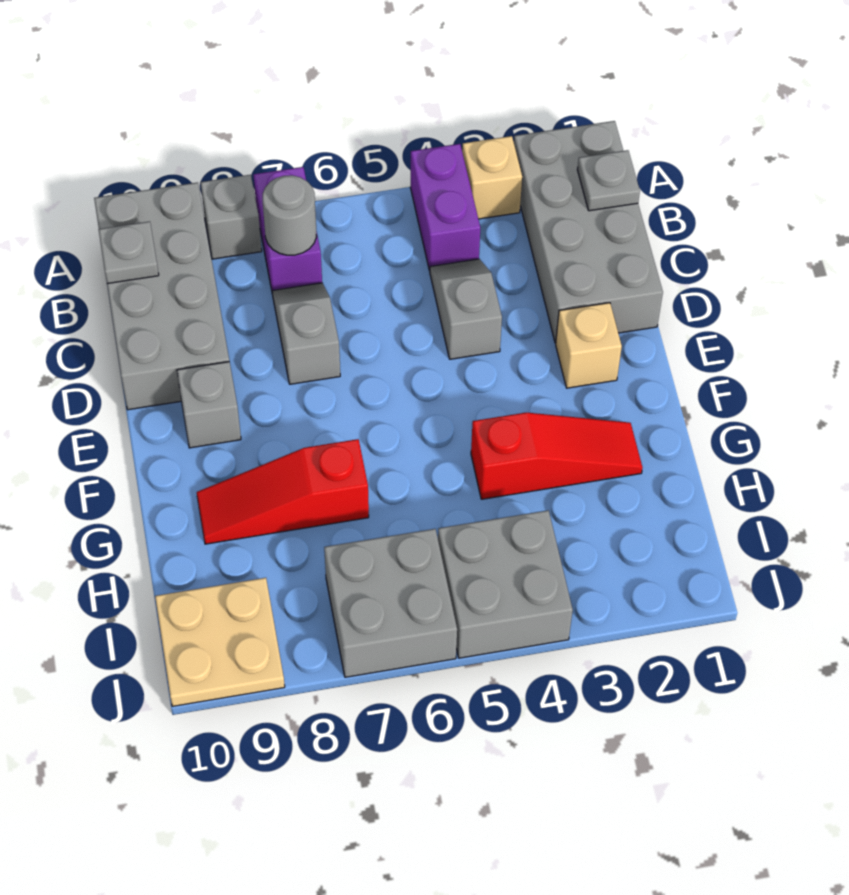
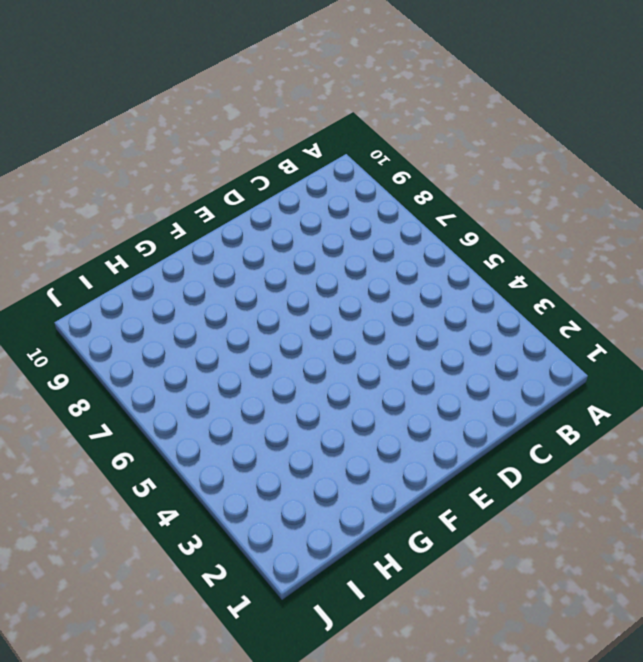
none -> grey brick A1:D2 level 1
none -> tan brick A3 level 1
none -> purple brick A4:B4 level 1

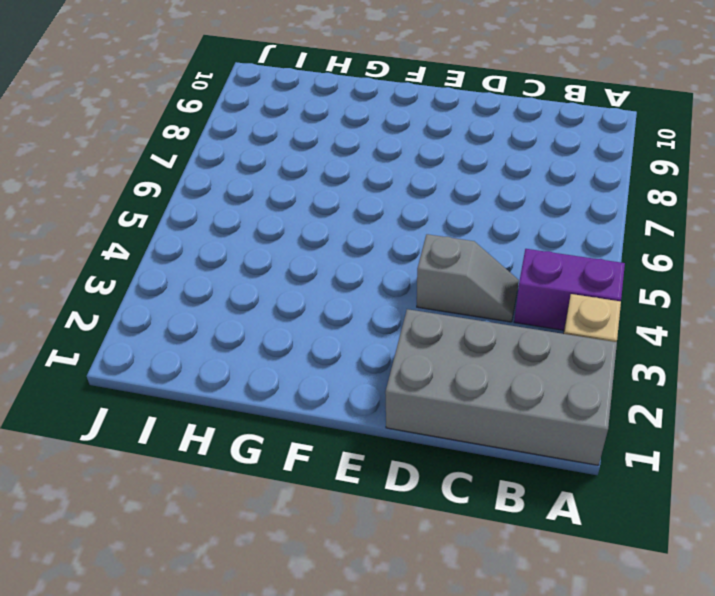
none -> purple brick A7:B7 level 1
none -> grey brick A8 level 1
none -> grey brick A9:D10 level 1

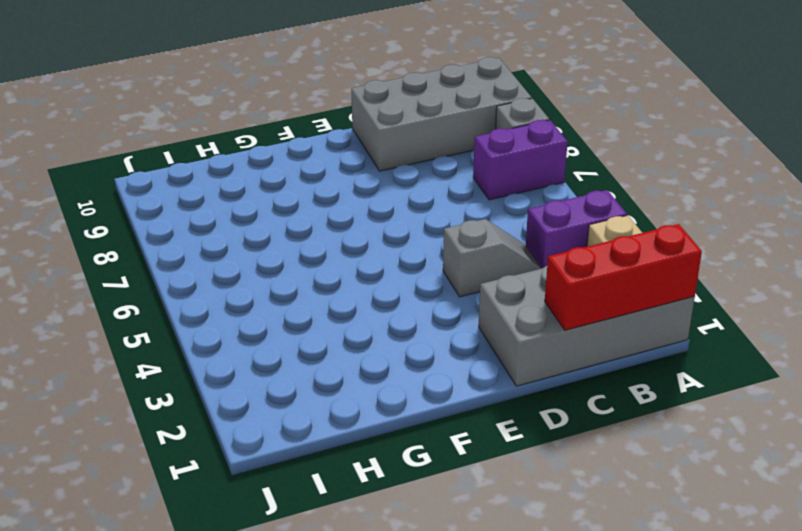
red brick A1:C1 level 2 -> grey plate B1 level 2
none -> grey slope C7:D7 level 1 top D
none -> tan brick E2 level 1
none -> grey brick E9 level 1

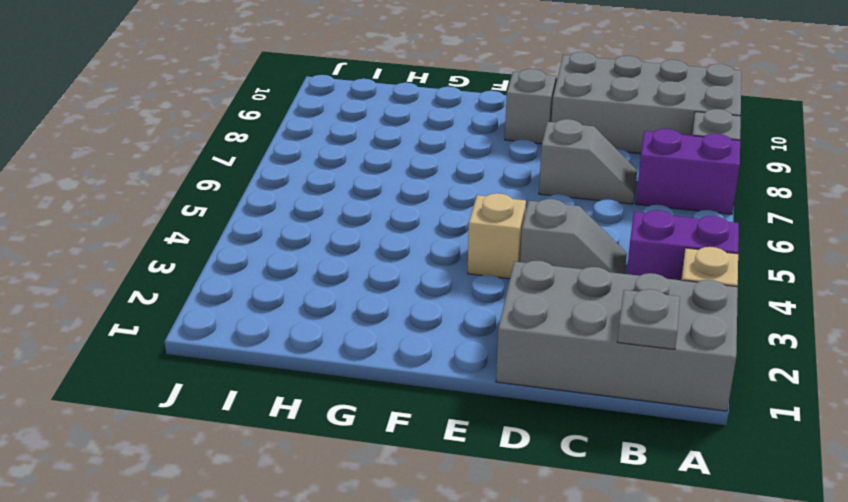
tan brick E4 level 1 -> tan brick E2 level 1
none -> red slope G2:G4 level 1 top 4
none -> red slope G7:G9 level 1 top 7
none -> grey brick I4:J5 level 1

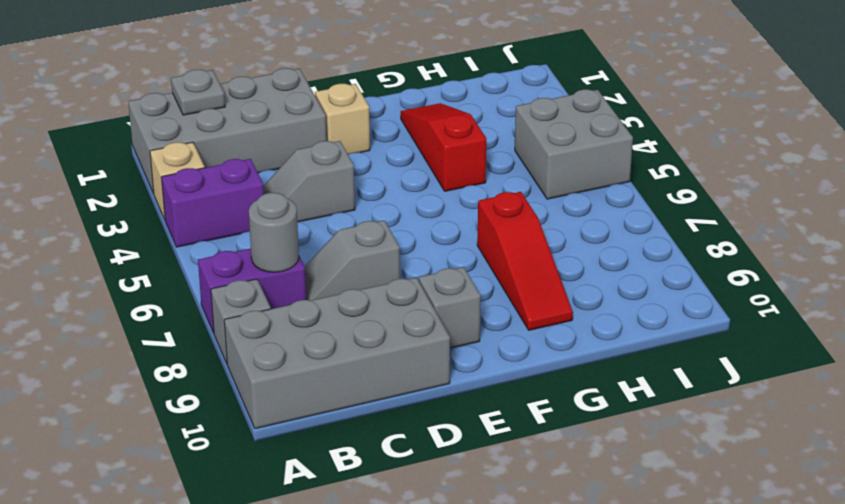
none -> grey brick I6:J7 level 1
none -> tan plate I9:J10 level 1
none -> grey plate B10 level 2

